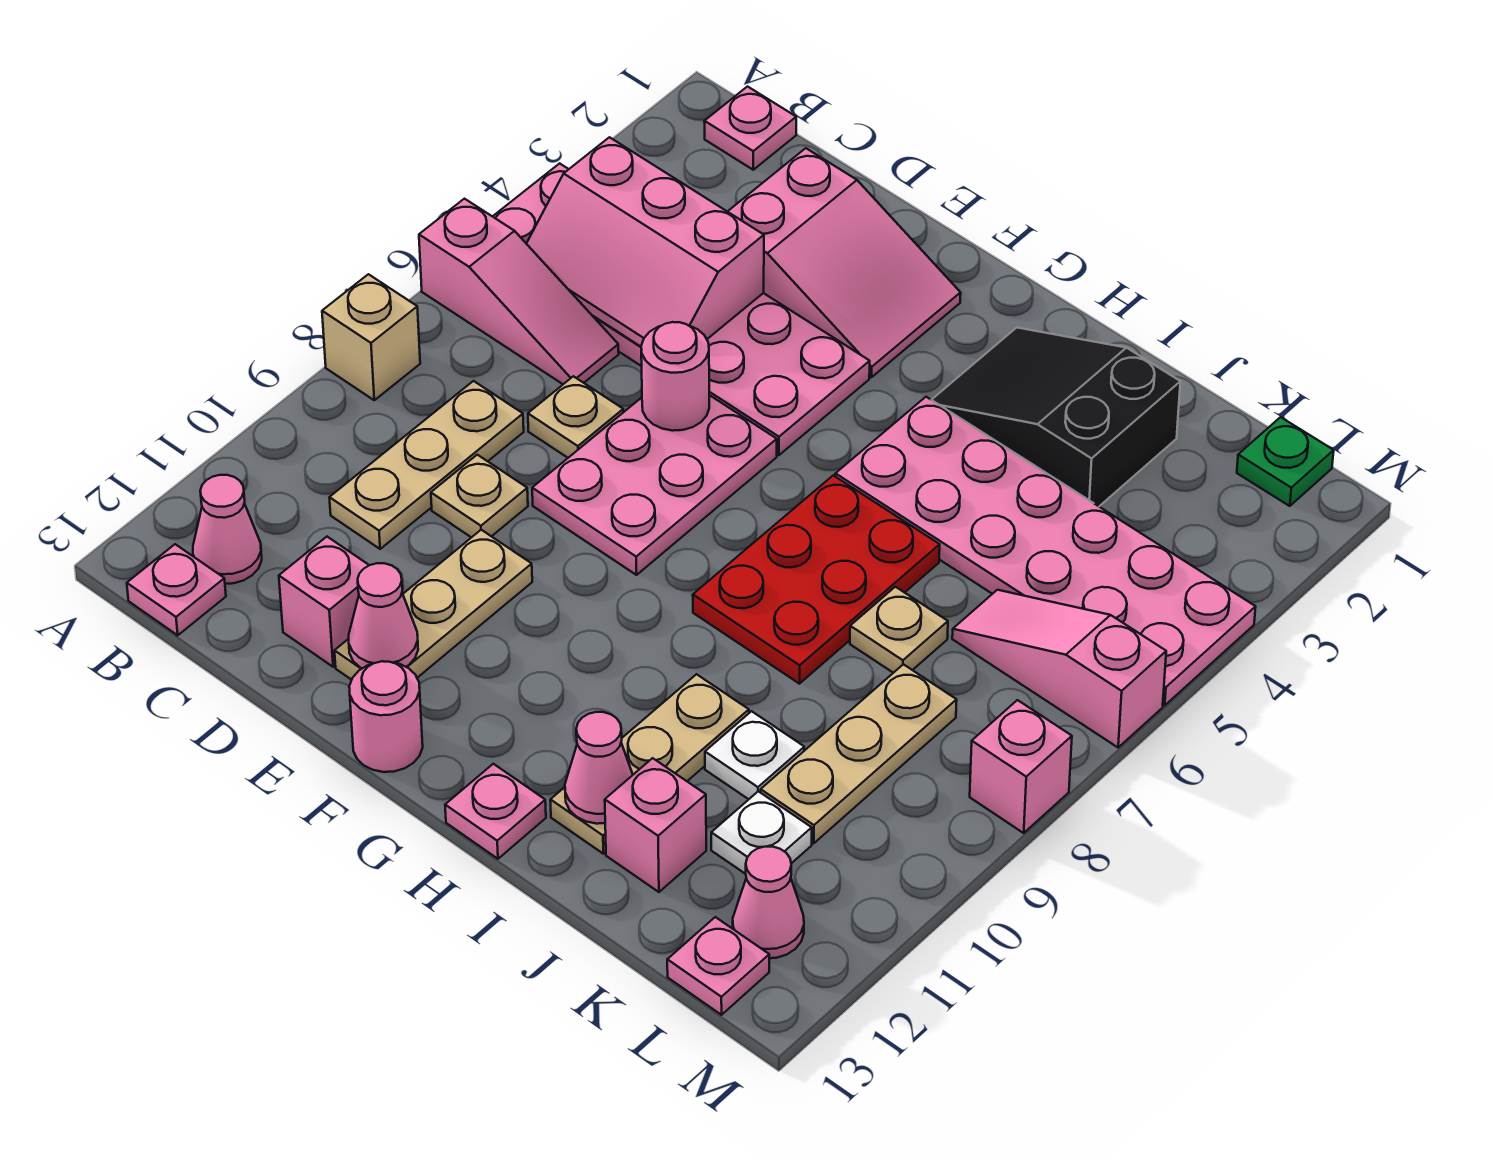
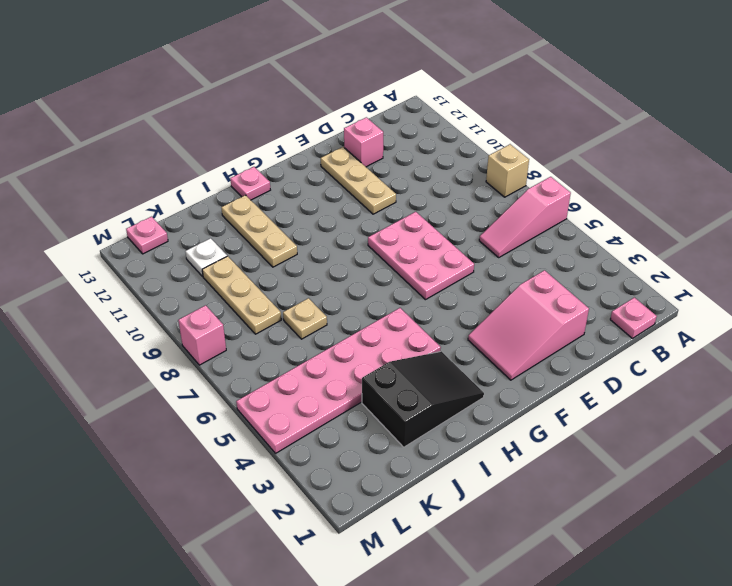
none -> pink plate A4:F5 level 1
none -> pink cone B12 level 1
none -> pink plate B13 level 1
none -> tan plate C8:C10 level 1

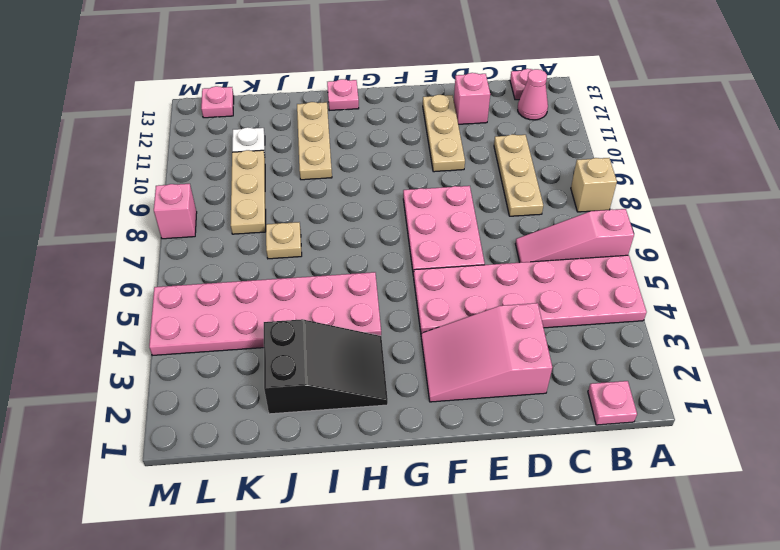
none -> tan plate D7 level 1
none -> tan plate D9 level 1
none -> pink round brick F13 level 1
none -> red plate H6:I8 level 1

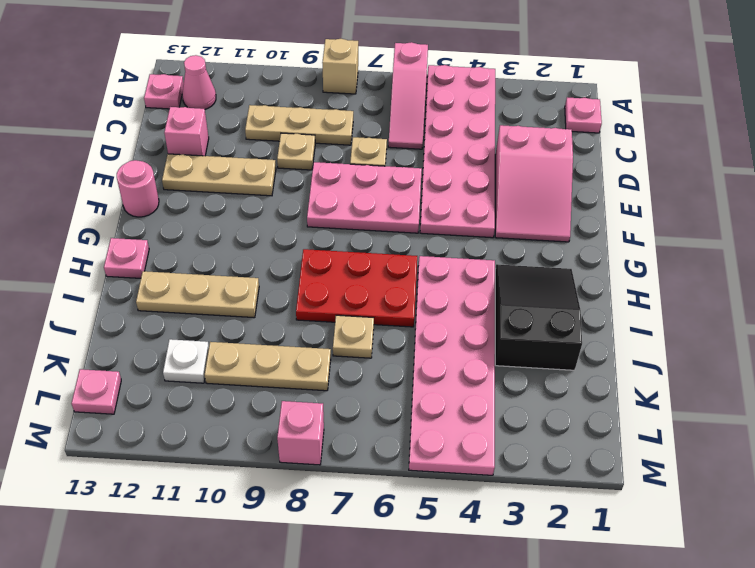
none -> white plate J10 level 1
none -> pink brick J12 level 1
none -> pink slope K6:M6 level 1 top M
none -> green plate L1 level 1

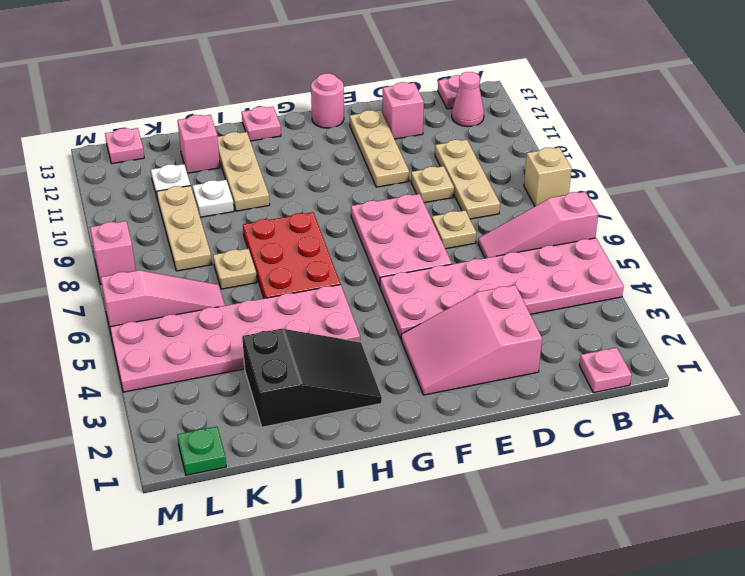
none -> pink cone L12 level 1
none -> pink slope B4:D5 level 2 top 4
none -> pink round brick E6 level 2
none -> pink cone E12 level 2

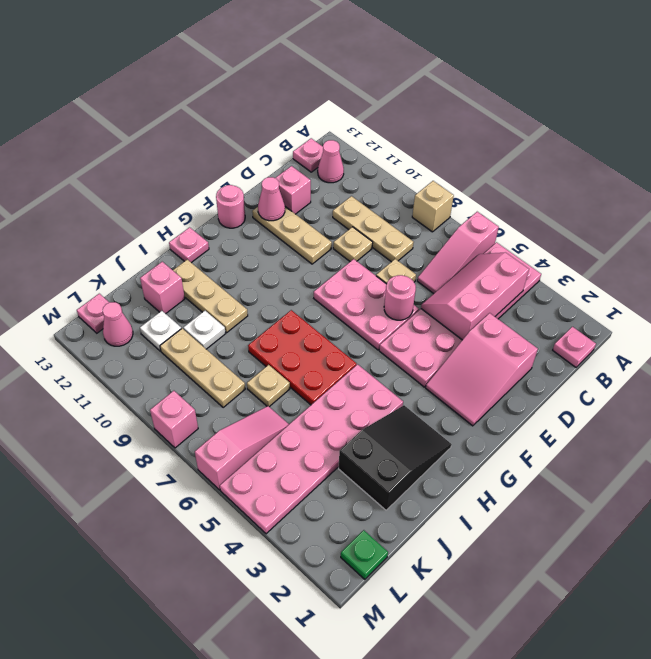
none -> pink cone I12 level 2

